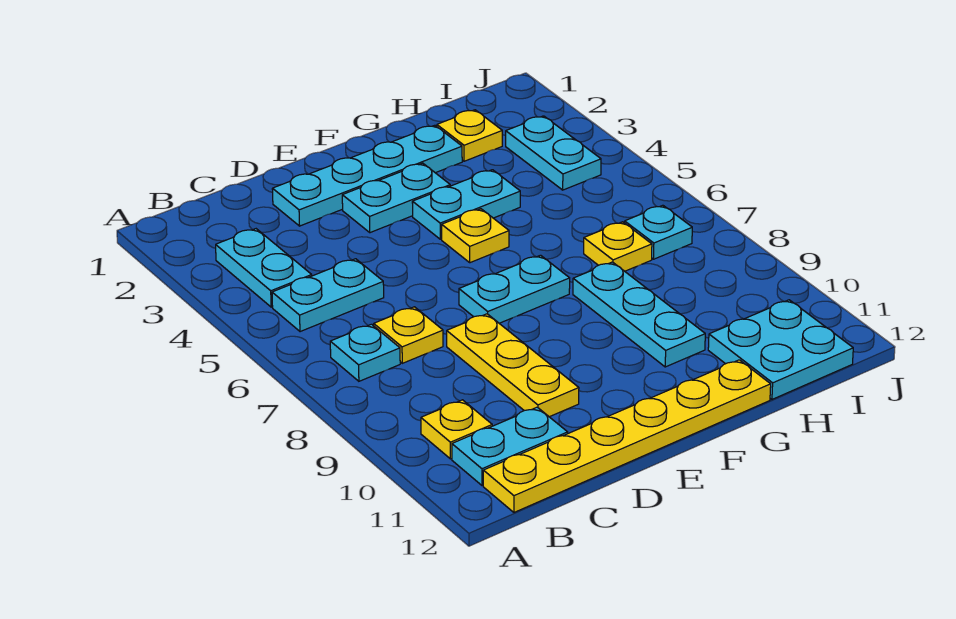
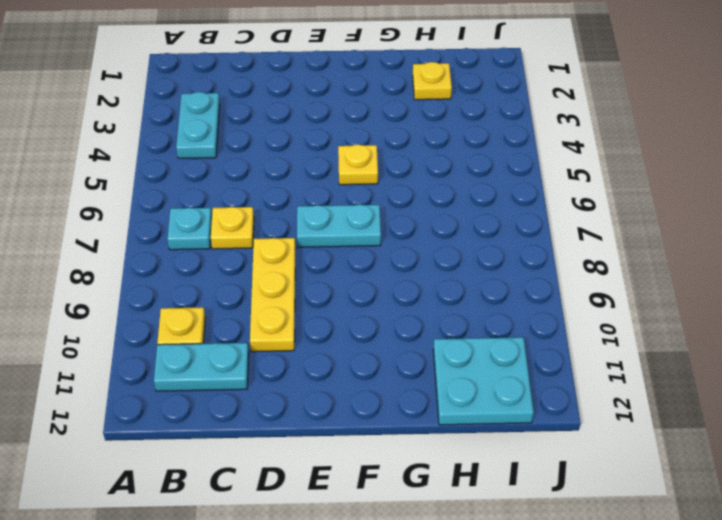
none -> cyan plate B5:C5 level 1
none -> yellow plate B12:G12 level 1
none -> cyan plate D2:G2 level 1

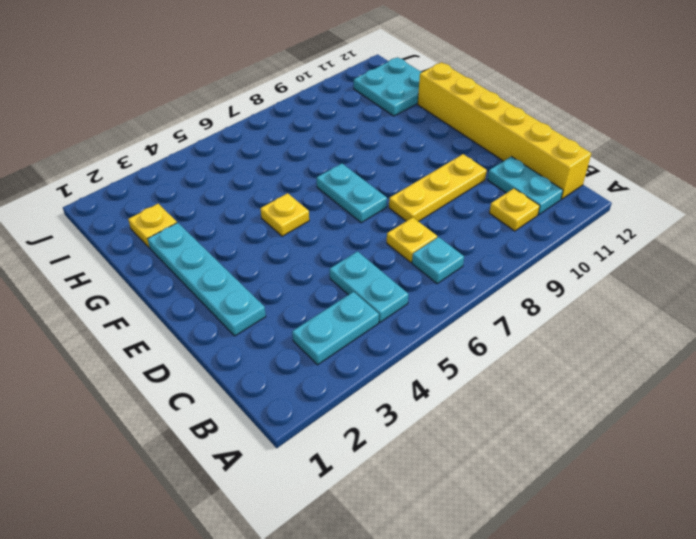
yellow brick B12:G12 level 1 -> yellow plate B12:G12 level 1
none -> cyan plate E3:F3 level 1
none -> cyan plate F4:G4 level 1
none -> cyan plate G8:G10 level 1

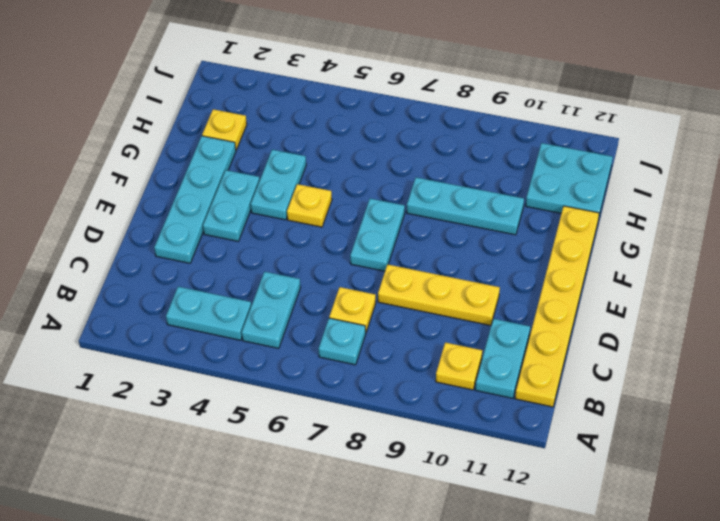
none -> yellow plate H7 level 1
none -> cyan plate I3:I4 level 1
none -> cyan plate I7 level 1

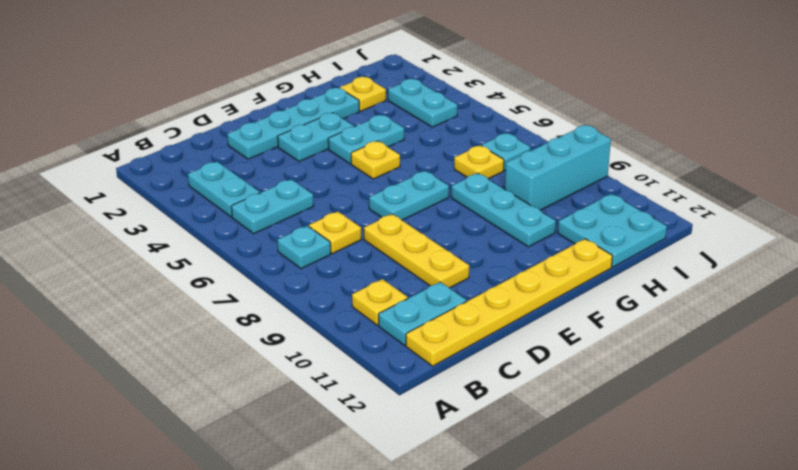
cyan brick H9:J9 level 1 -> none

